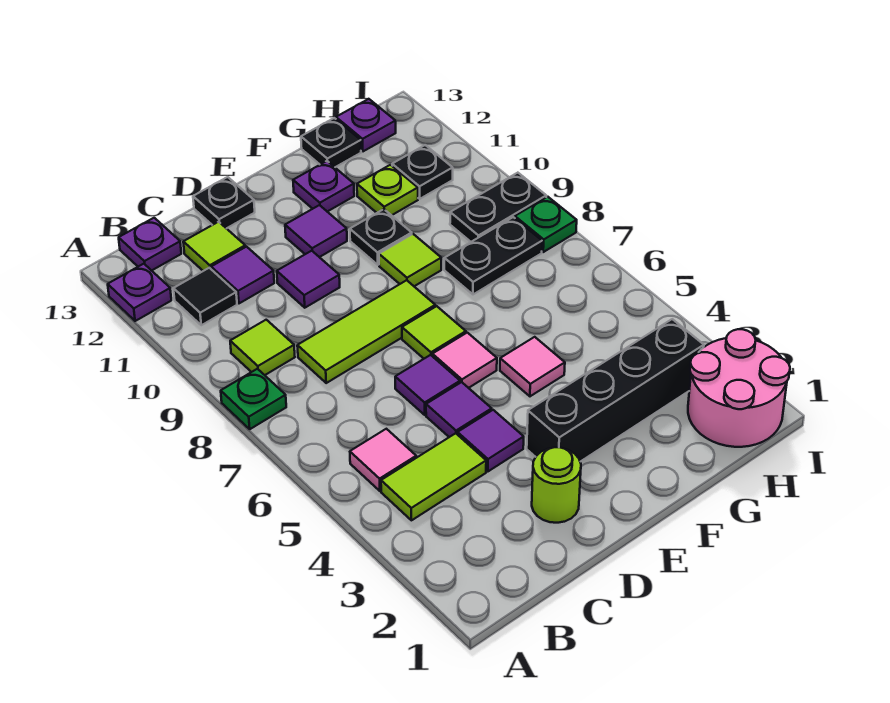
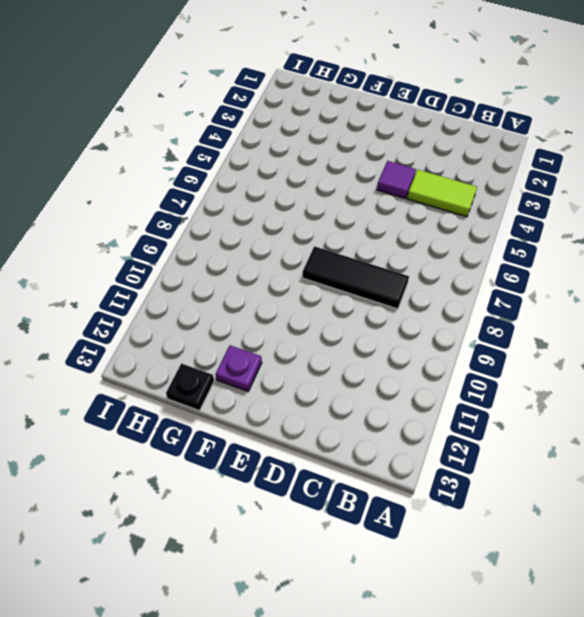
black tile C8:E8 level 1 -> lime tile C8:E8 level 1
none -> green plate A8 level 1
none -> purple plate A12 level 1
none -> pink tile B5 level 1
none -> lime tile B9 level 1

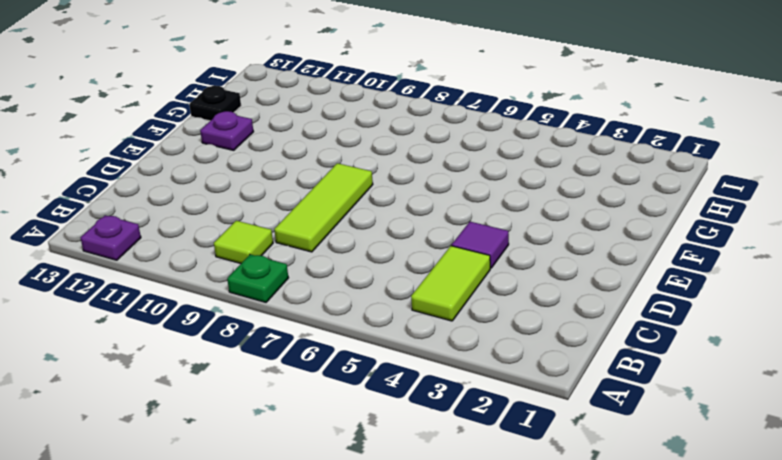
none -> pink tile B5 level 1
none -> black tile B11 level 1
none -> purple plate B13 level 1
none -> purple tile C11 level 1

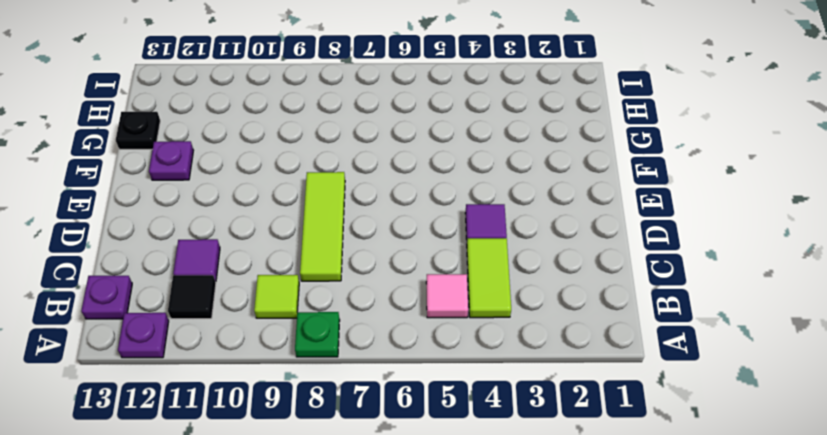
none -> lime tile C12 level 1
none -> lime round brick D2 level 1
none -> purple tile D5 level 1
none -> purple tile D6 level 1

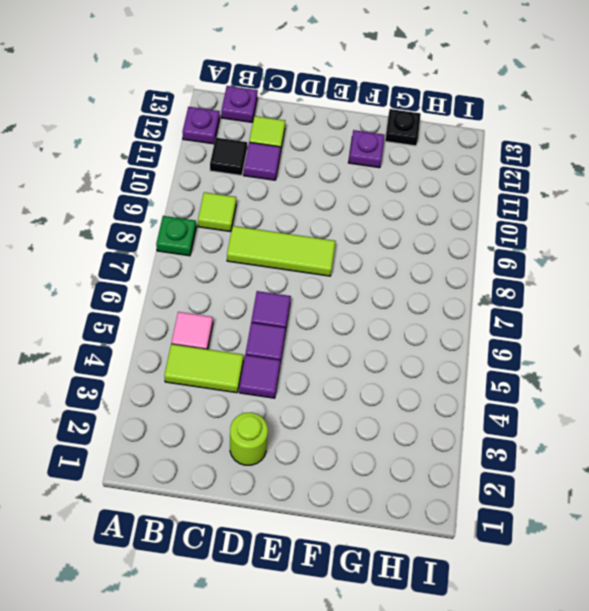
none -> purple tile D10 level 1
none -> black plate D13 level 1
none -> black brick E3:H3 level 1
none -> pink tile E6 level 1

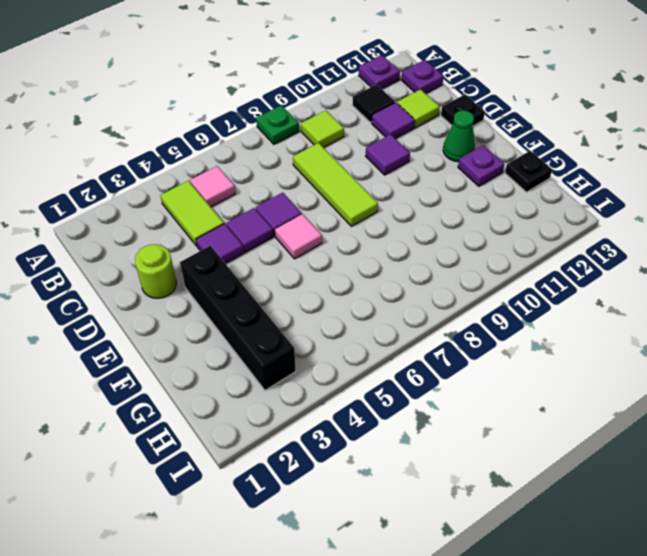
green cone E12 level 1 -> none
none -> lime tile E7 level 1
none -> purple tile E11 level 1
none -> pink tile F5 level 1
none -> lime tile F9 level 1

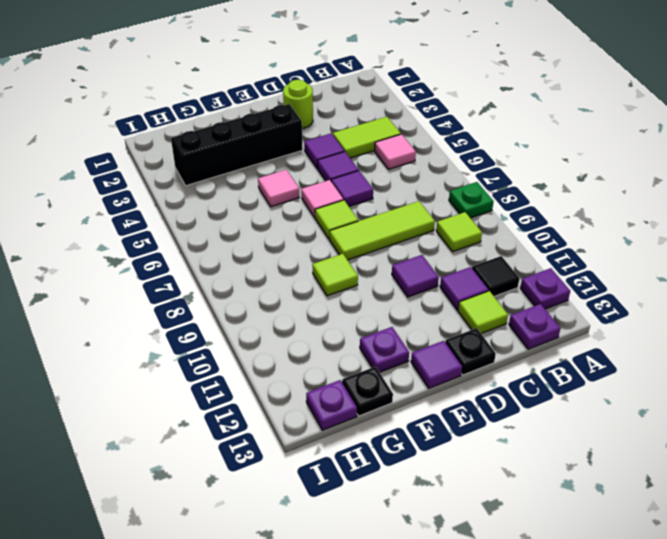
purple tile E13 level 1 -> purple tile E11 level 1
none -> black plate F10 level 1
none -> black plate G8:H8 level 1
none -> lime plate G11 level 1
none -> pink round brick H1:I2 level 1

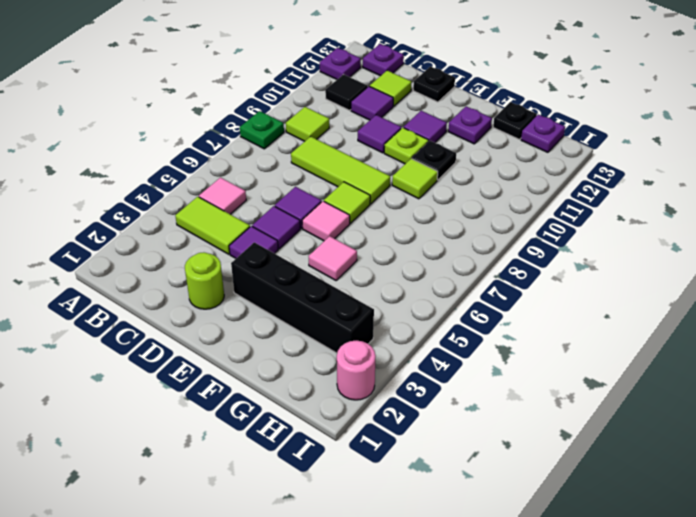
lime plate E10 level 1 -> lime plate G11 level 1
pink round brick I2 level 1 -> pink round brick H1:I2 level 1
none -> black plate G8:H8 level 1
none -> black plate H9:I9 level 1
none -> black plate H11 level 1
none -> green plate I8 level 1

